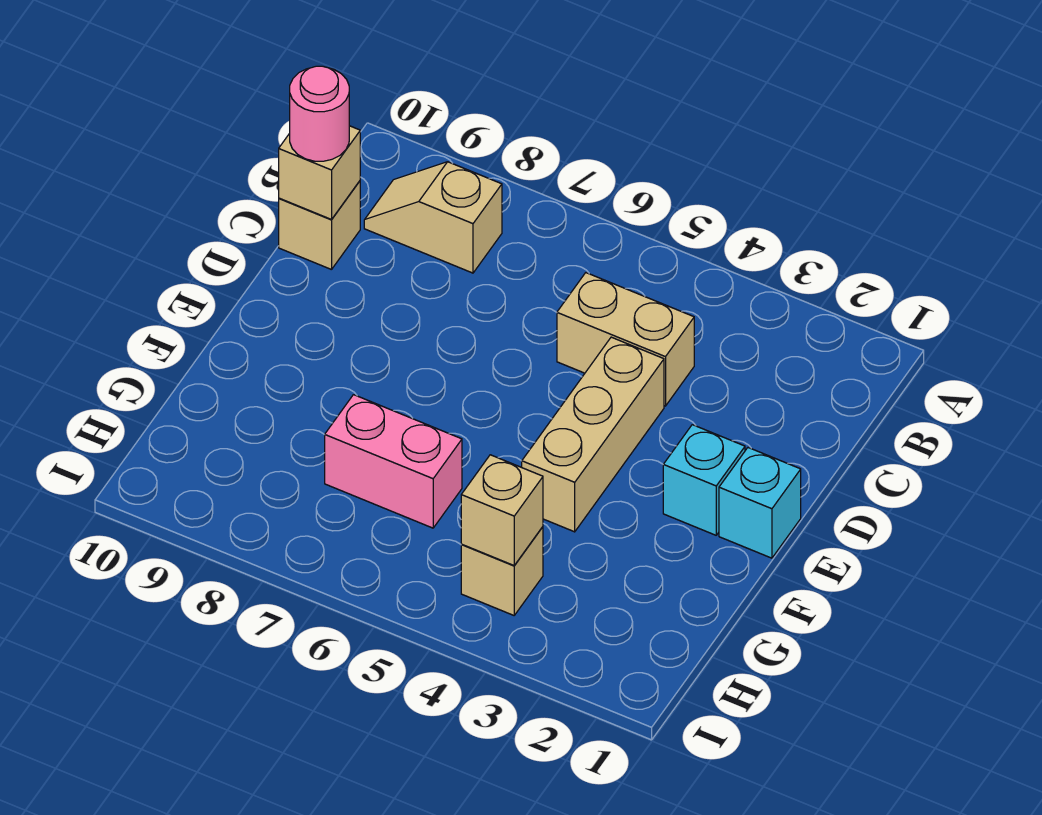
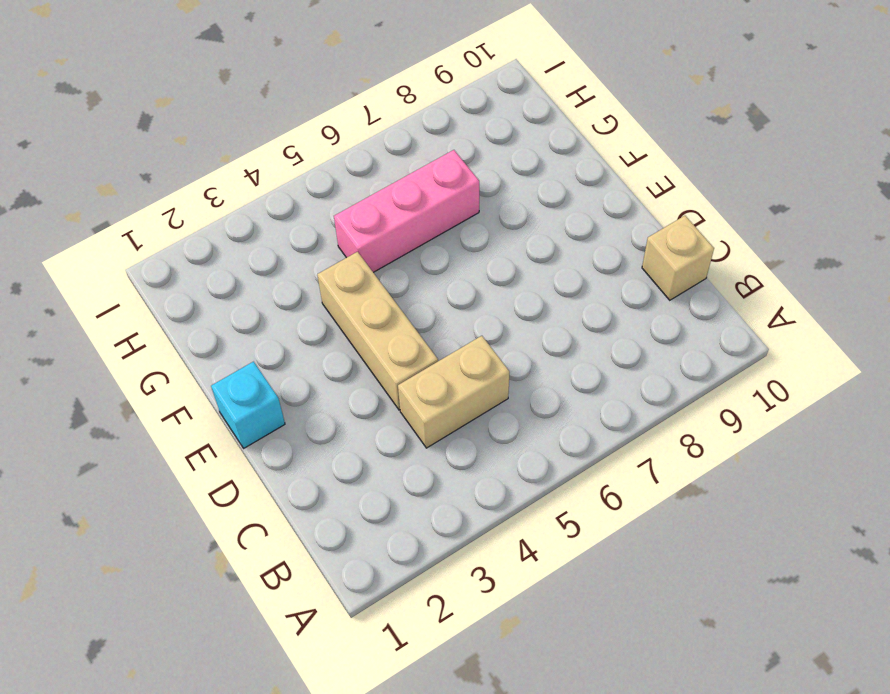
pink brick G5:G7 level 1 -> pink brick G6:G7 level 1
none -> tan slope B8:B9 level 1 top 8
none -> cyan brick E2 level 1

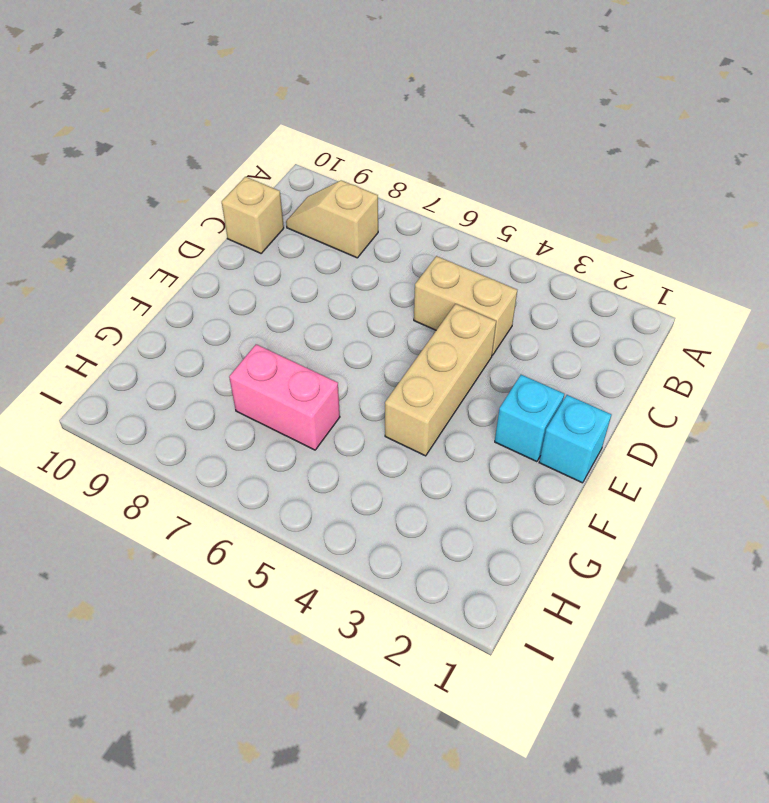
none -> tan brick H4 level 1
none -> tan brick C10 level 2

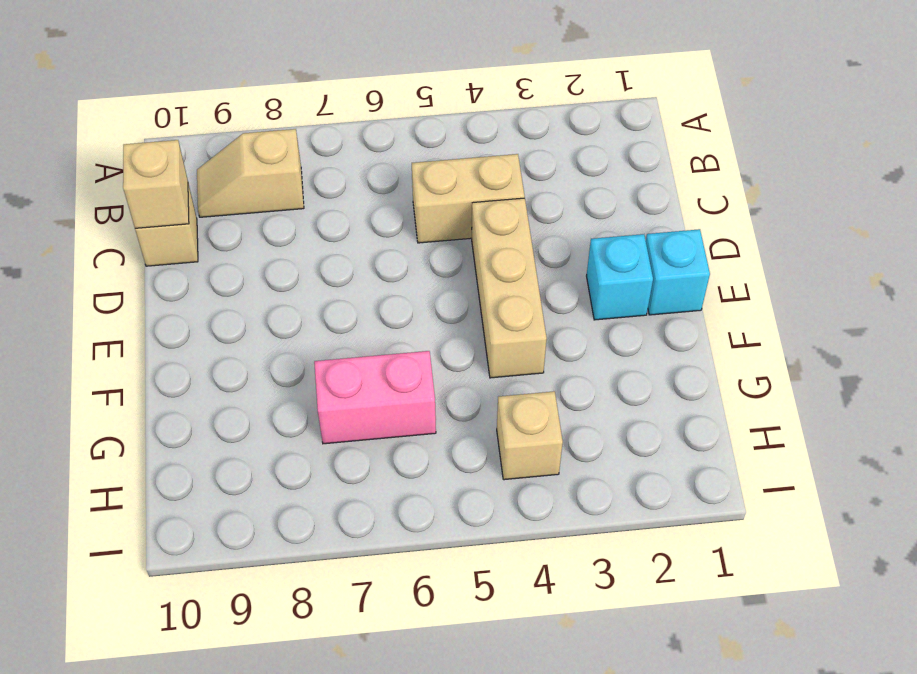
none -> tan brick H4 level 2
none -> pink round brick C10 level 3

